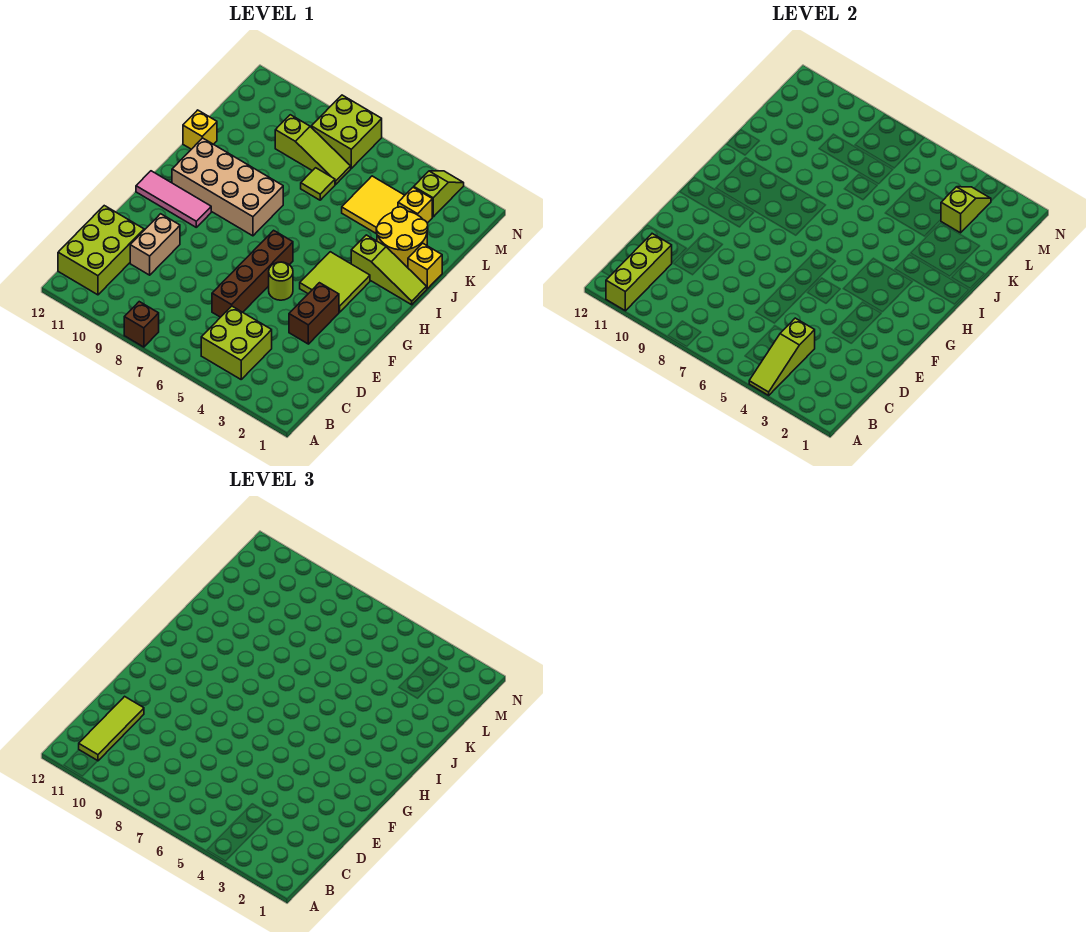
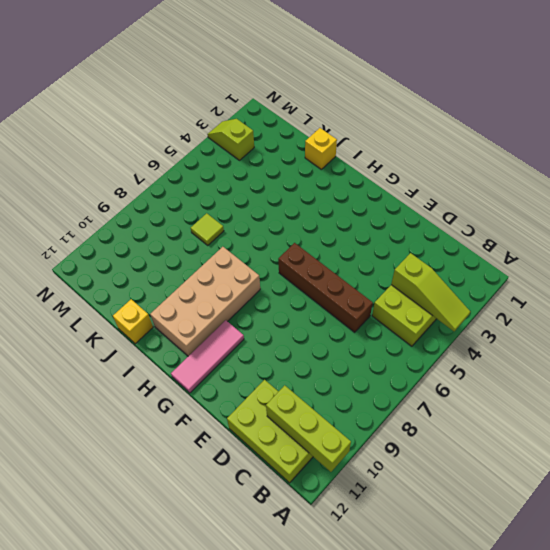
none -> brown brick A8 level 1
none -> tan brick D10:E10 level 1
none -> brown brick E3:F3 level 1

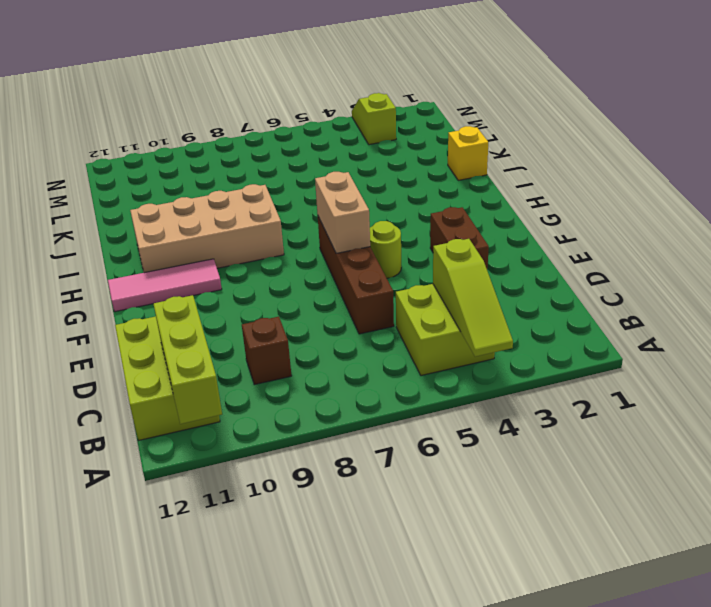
brown brick C9 level 1 -> brown brick A8 level 1
tan brick F6:G6 level 2 -> tan brick D10:E10 level 1
none -> lime tile G3:H4 level 1
none -> lime slope I1:I3 level 1 top 3
none -> yellow round brick J2:K3 level 1

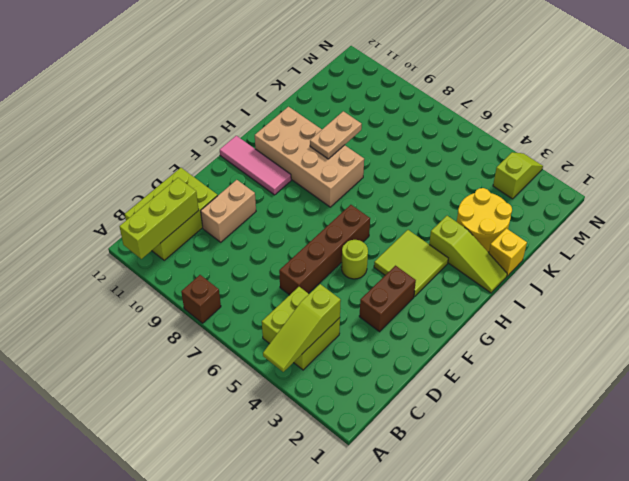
tan plate I9:J9 level 2 -> none
none -> yellow brick J12 level 1
none -> yellow tile K4:L5 level 1
none -> lime tile K7 level 1

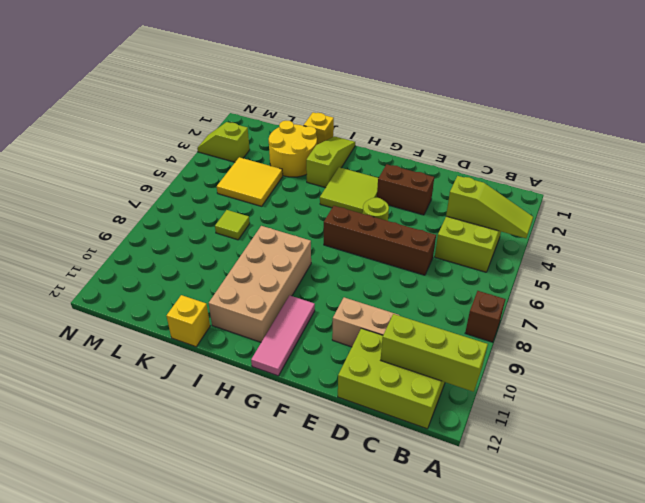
none -> yellow brick L3 level 1
none -> lime slope L7:L9 level 1 top 9
none -> lime brick M7:N8 level 1

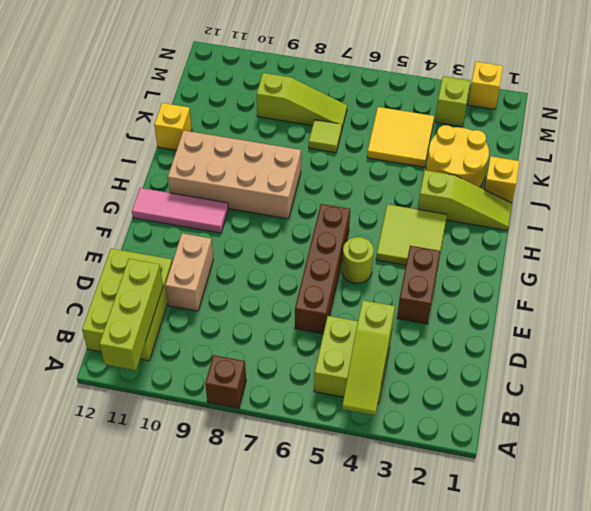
yellow brick N2 level 1 -> yellow brick L3 level 1
none -> lime brick M7:N8 level 1
none -> lime slope L3:M3 level 2 top L
none -> lime tile B11:D11 level 3

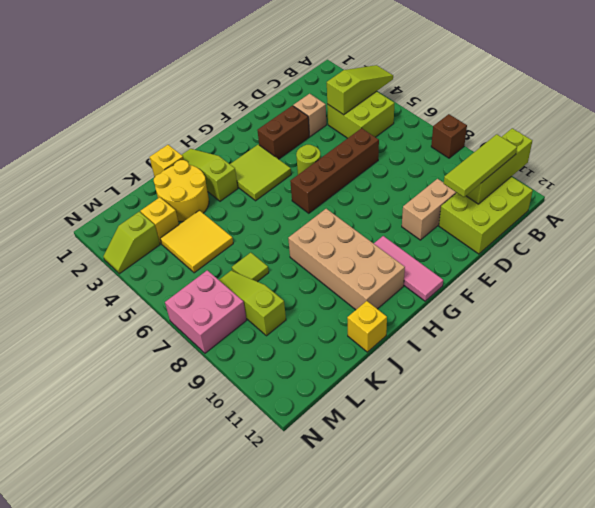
tan brick D3 level 1 -> none
pink brick M7:N8 level 1 -> lime brick M7:N8 level 1
none -> lime slope L3:M3 level 2 top L

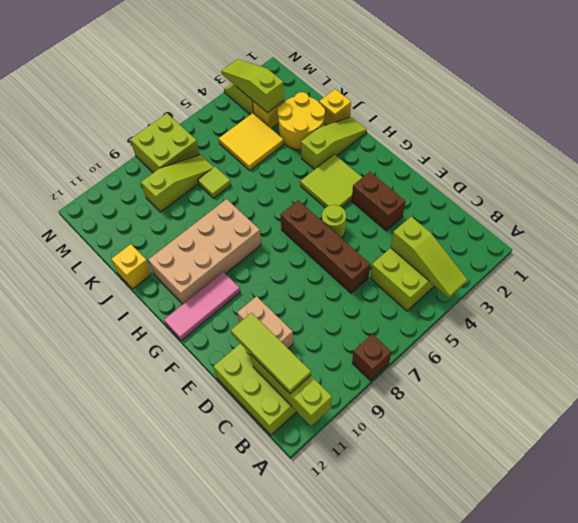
lime slope L3:N3 level 2 top L -> lime slope L3:M3 level 2 top L

